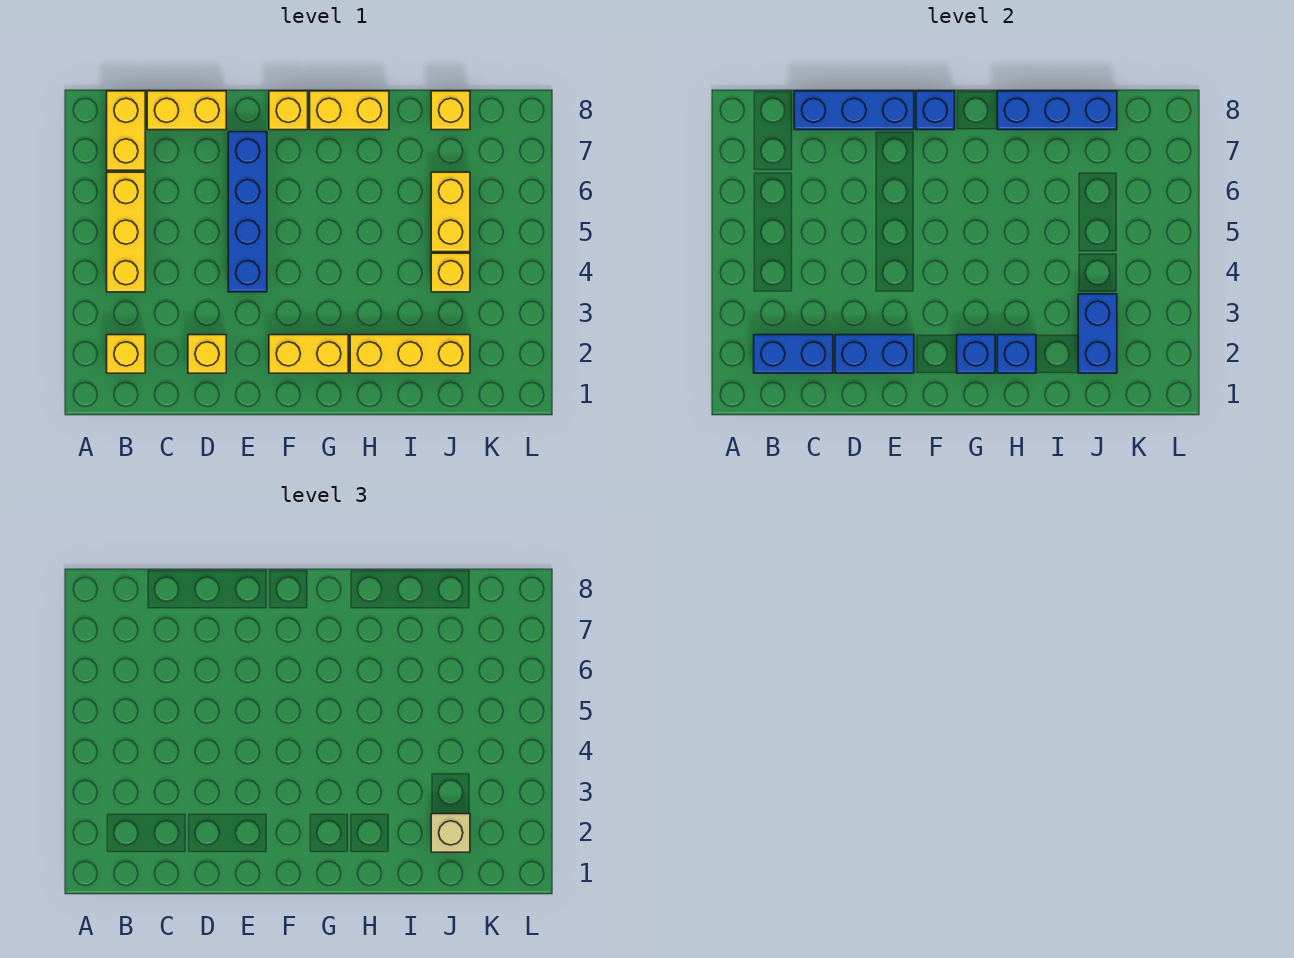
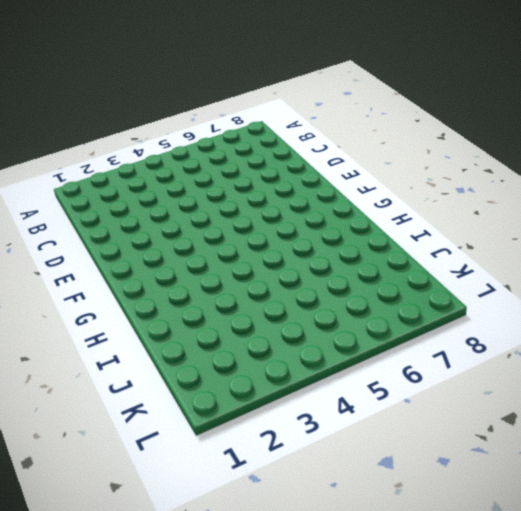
none -> yellow brick B2 level 1
none -> yellow brick B4:B6 level 1
none -> yellow brick B7:B8 level 1

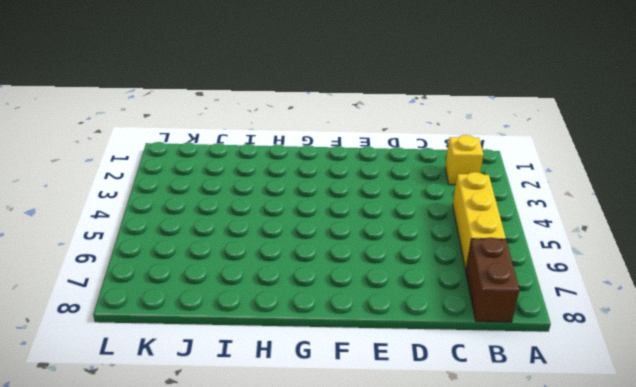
brown brick B7:B8 level 1 -> yellow brick B7:B8 level 1
none -> yellow brick C8:D8 level 1
none -> yellow brick D2 level 1
none -> blue brick E4:E7 level 1

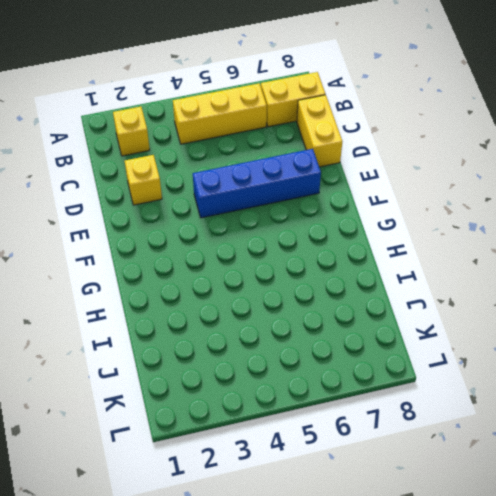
none -> yellow brick F2:G2 level 1
none -> yellow brick F8 level 1
none -> yellow brick G8:H8 level 1

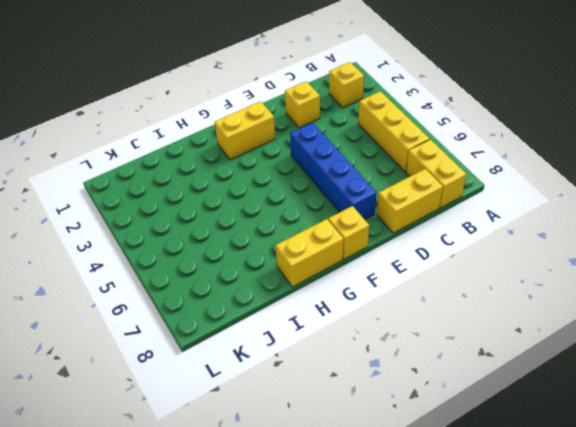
none -> yellow brick H2:J2 level 1
none -> yellow brick J4 level 1
none -> yellow brick J5:J6 level 1

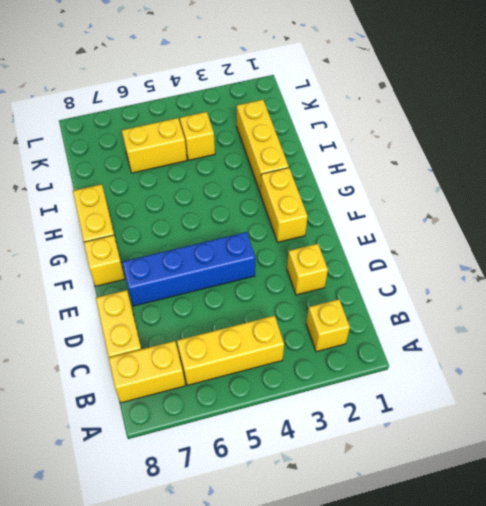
none -> yellow brick J8 level 1
none -> blue brick B2:C2 level 2
none -> blue brick C8:E8 level 2

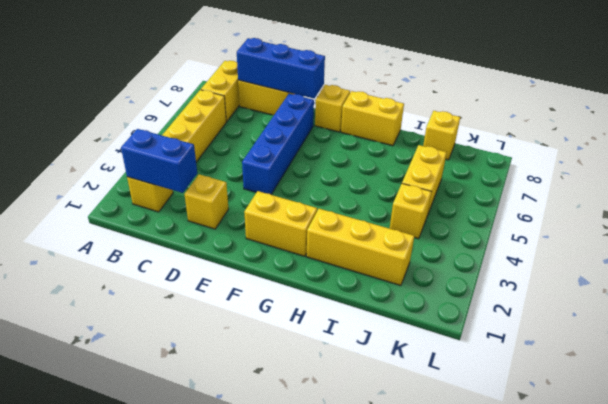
none -> blue brick D2:E2 level 2
none -> blue brick F8 level 2
none -> blue brick G2 level 2

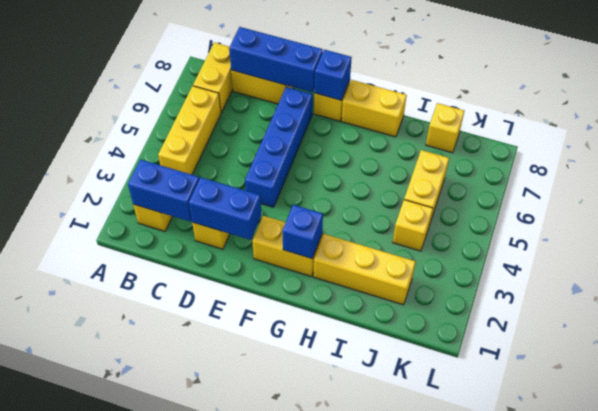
none -> blue brick H2 level 2
none -> blue brick H8:J8 level 2
none -> blue brick J2:J3 level 2

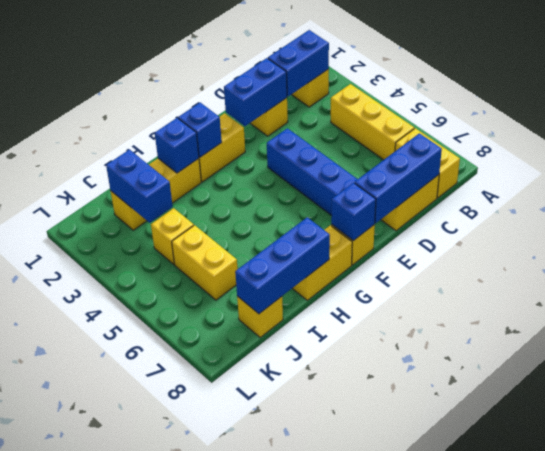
none -> tan brick J2 level 3

